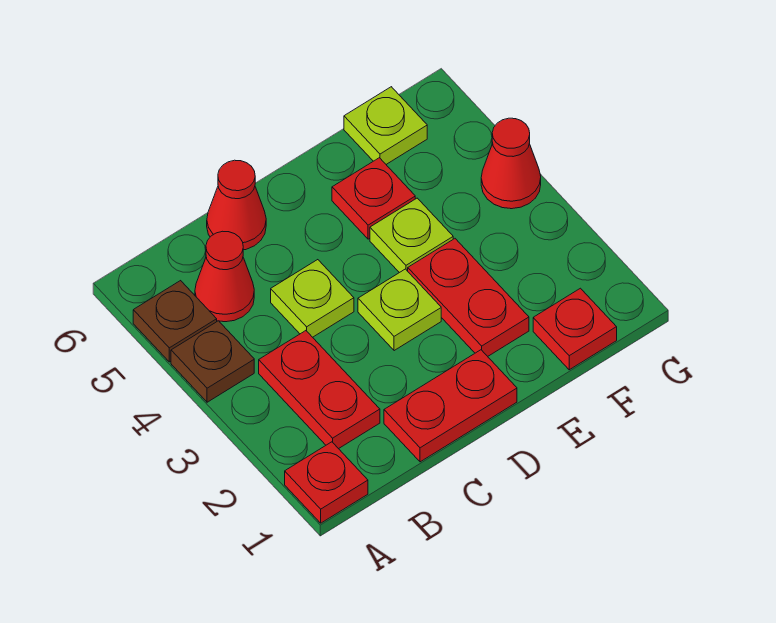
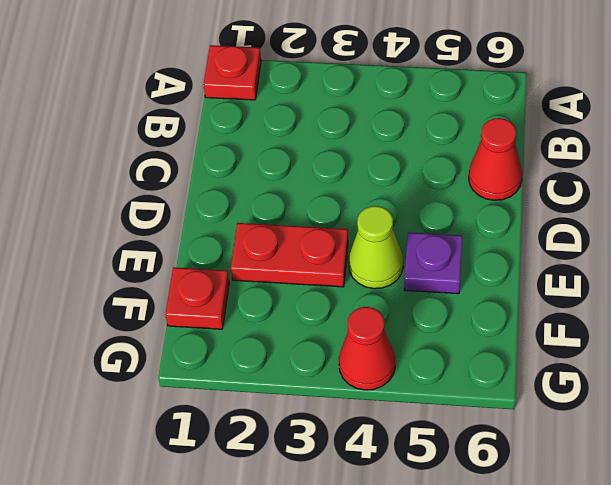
lime cone E4 level 1 -> lime plate E4 level 1
purple plate E5 level 1 -> red plate E5 level 1
none -> brown plate A4 level 1
none -> brown plate A5 level 1
none -> red plate B2:B3 level 1

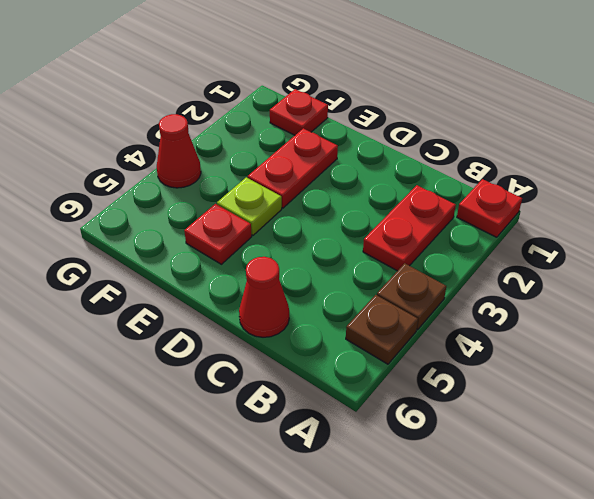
none -> red cone B5 level 1
none -> red plate C1:D1 level 1
none -> lime plate C4 level 1

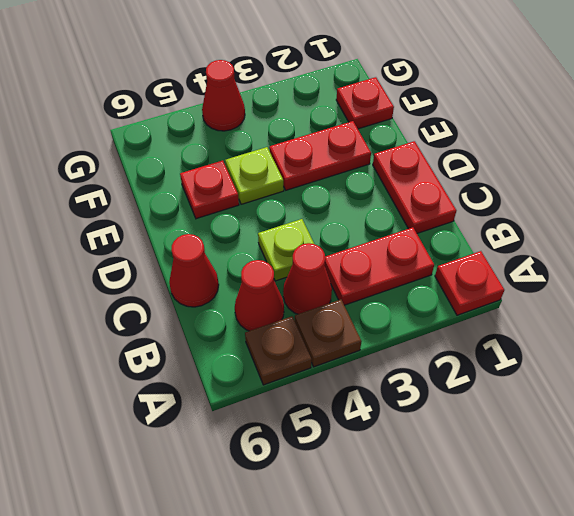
red cone B4 level 1 -> none
none -> lime plate D3 level 1
none -> lime plate F6 level 1

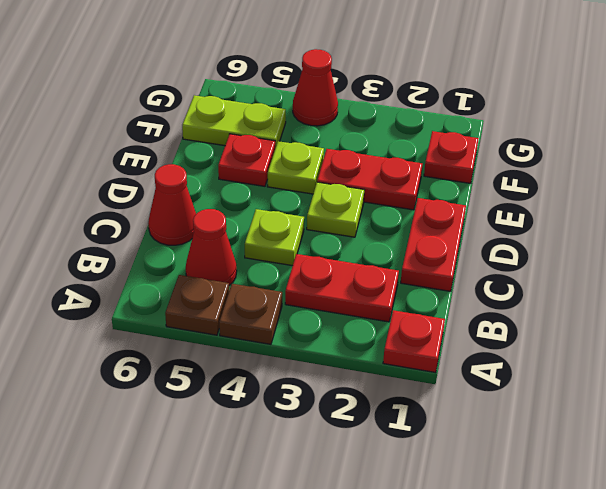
lime plate F5:F6 level 1 -> lime plate F6 level 1

